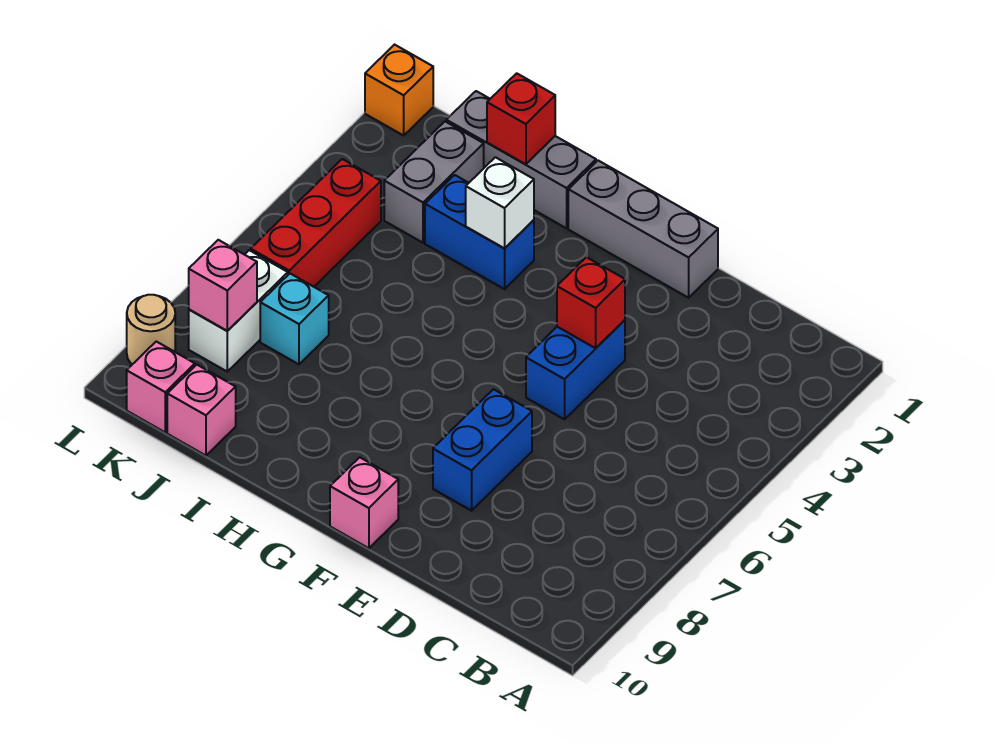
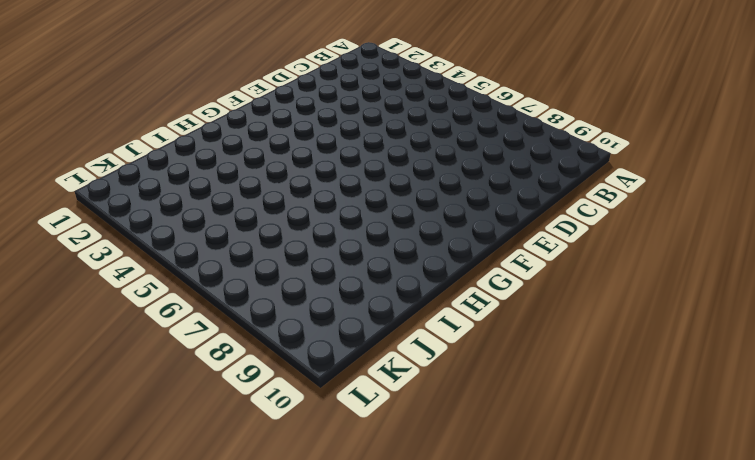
none -> grey brick E1:G1 level 1
none -> blue brick E4:E5 level 1
none -> blue brick E7:E8 level 1

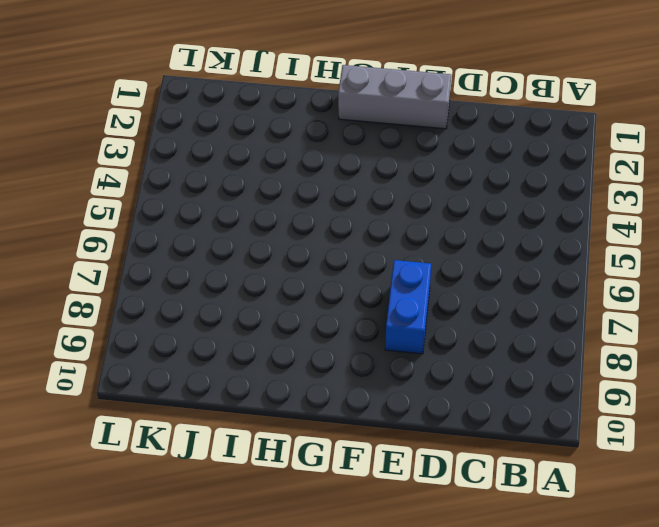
none -> blue brick E4:E5 level 1
none -> pink brick F10 level 1
none -> grey brick H1:J1 level 1

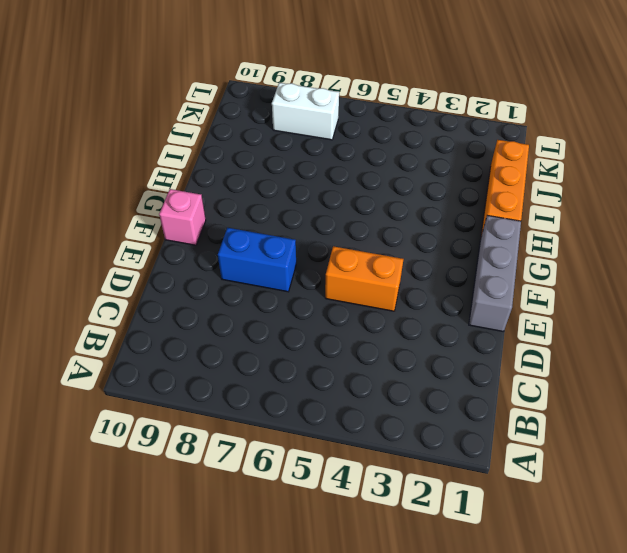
orange brick E4:E5 level 1 -> blue brick E4:E5 level 1
orange brick H1:J1 level 1 -> grey brick H1:J1 level 1
none -> blue brick H3:I3 level 1
none -> grey brick J2:J3 level 1
none -> cyan brick J7 level 1

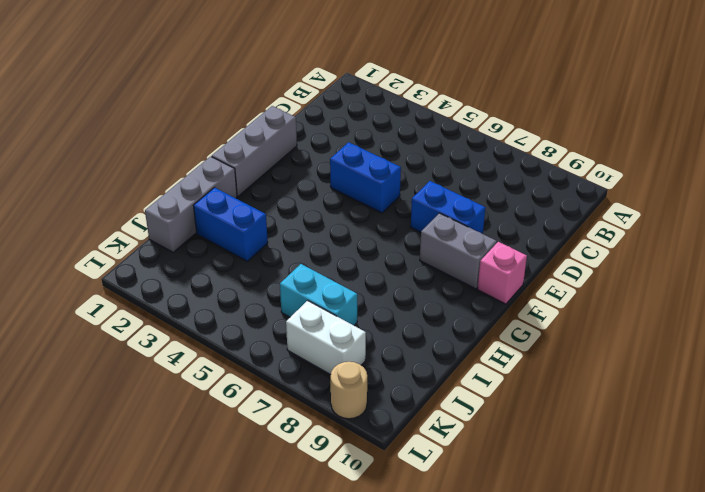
grey brick F8:F9 level 1 -> grey brick J2:J3 level 1
blue brick I2:I3 level 1 -> blue brick H3:I3 level 1
cyan brick J6:J7 level 1 -> cyan brick J7 level 1
none -> pink brick J10 level 1
none -> red brick K4:K6 level 1
none -> pink brick K10 level 1

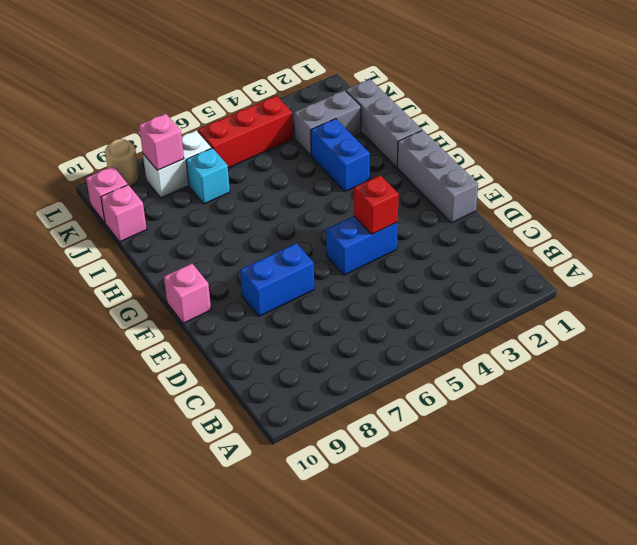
none -> orange brick L1 level 1
none -> white brick H3 level 2
none -> red brick I1 level 2

